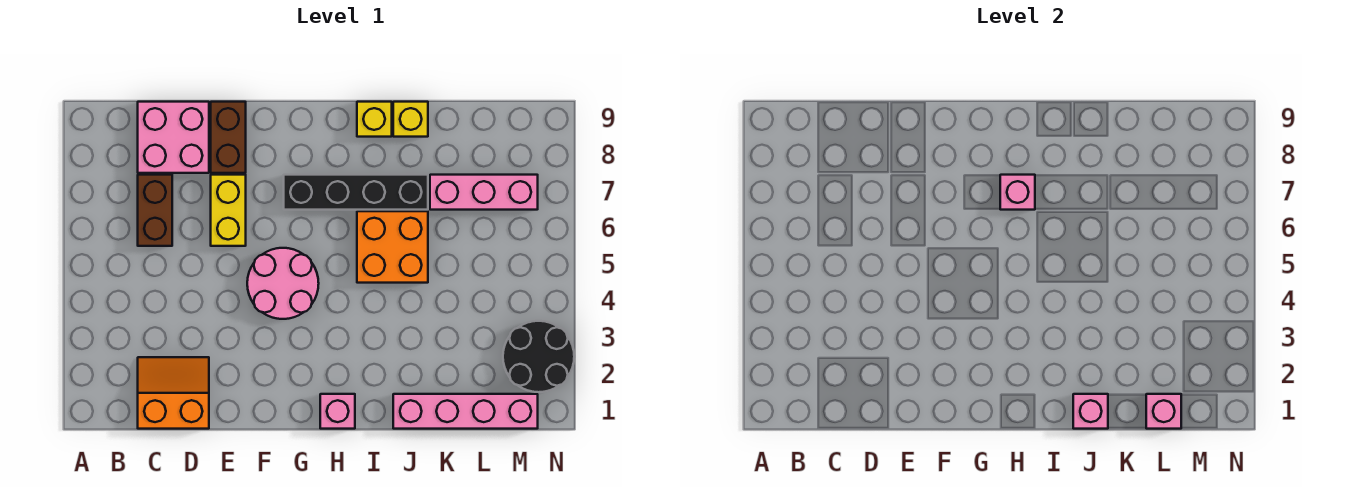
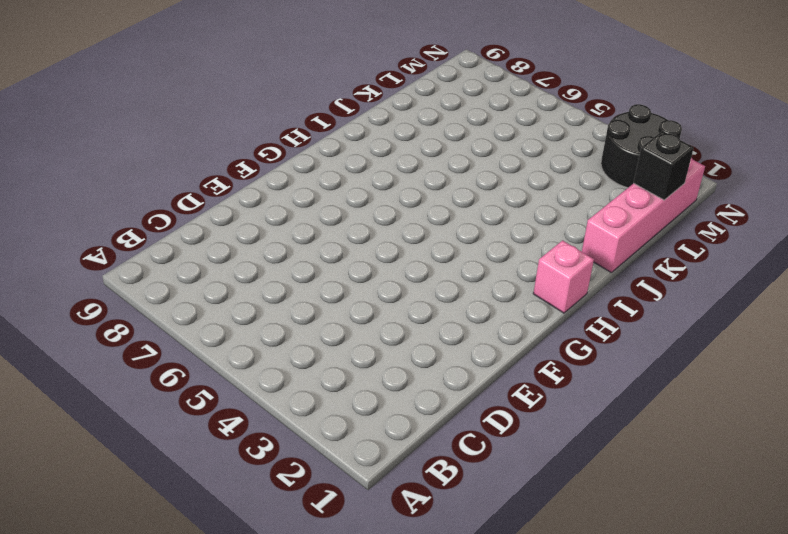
black brick L1 level 2 -> pink brick L1 level 2
none -> orange slope C1:D2 level 1 top 1
none -> brown brick C6:C7 level 1
none -> pink brick C8:D9 level 1

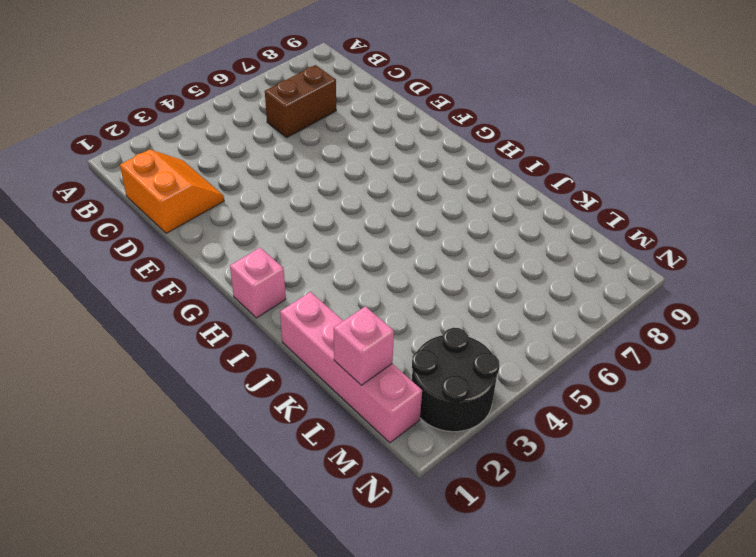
none -> pink brick C8:D9 level 1
none -> yellow brick E6:E7 level 1
none -> brown brick E8:E9 level 1

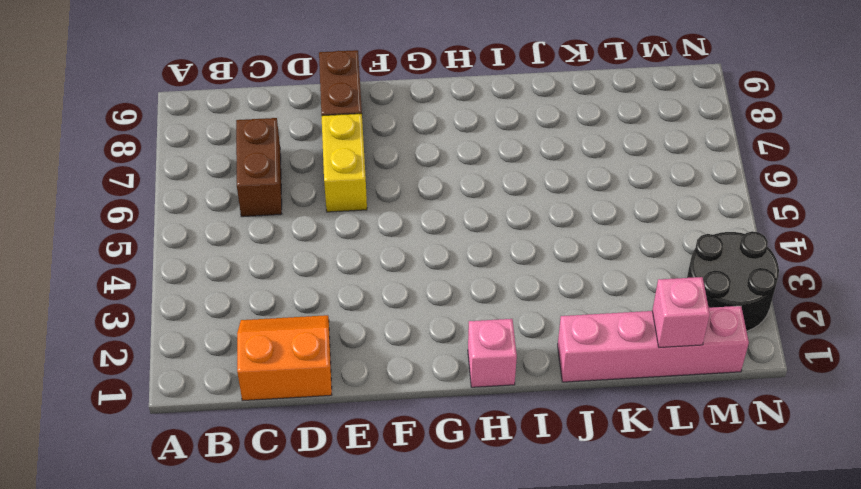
none -> pink brick C8:D9 level 1
none -> pink round brick F4:G5 level 1
none -> black brick G7:J7 level 1

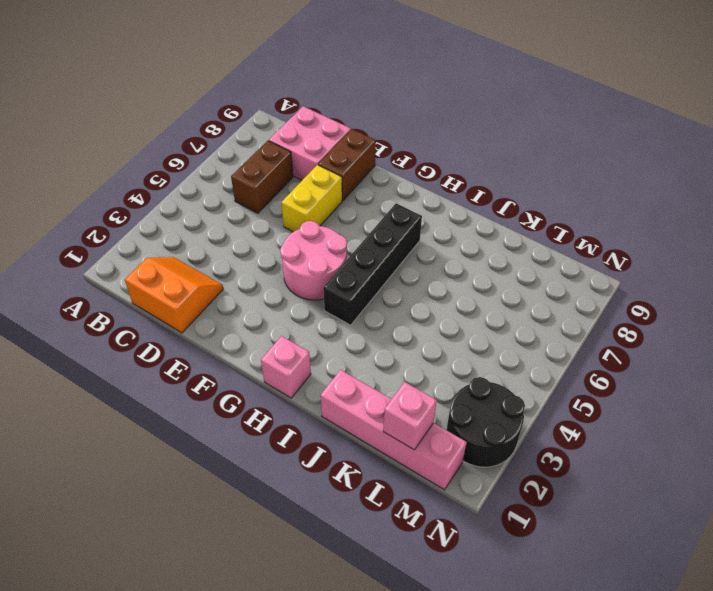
black brick H4:H7 level 1 -> black brick G7:J7 level 1
none -> orange brick I5:J6 level 1
none -> yellow brick I9 level 1
none -> yellow brick J9 level 1

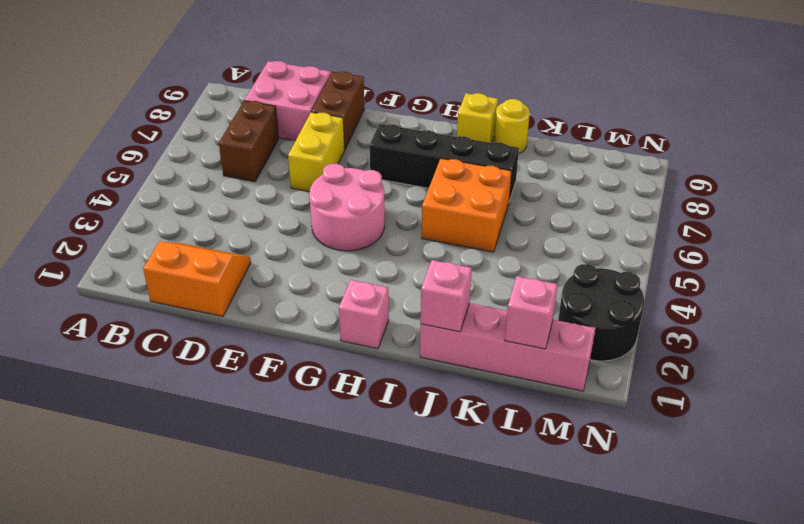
yellow round brick J9 level 1 -> yellow brick J9 level 1
none -> pink brick K7:M7 level 1
none -> pink brick H7 level 2

